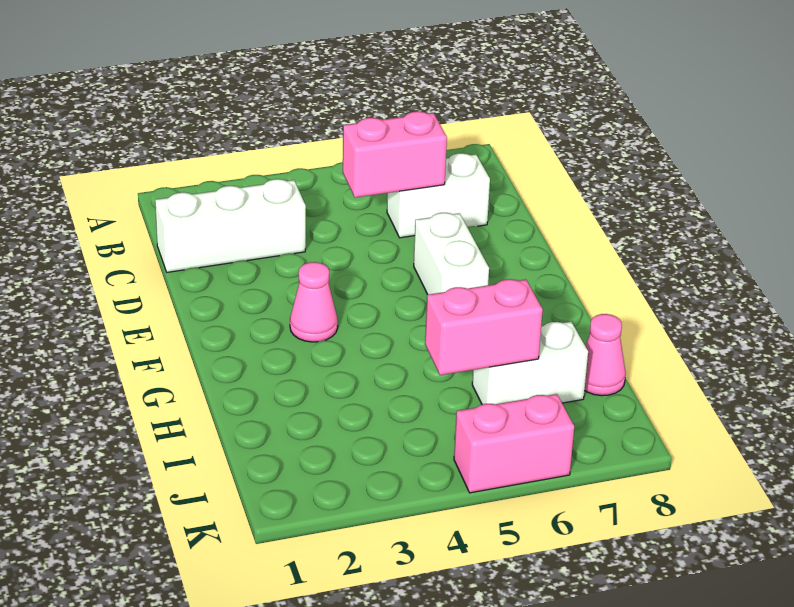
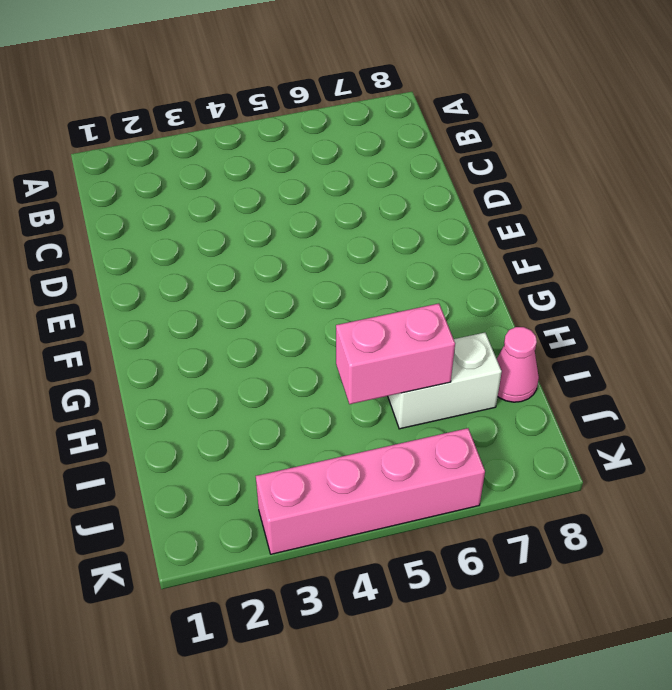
pink brick K3:K6 level 1 -> pink brick K5:K6 level 1
none -> white brick C1:C3 level 1
none -> white brick C6:C7 level 1

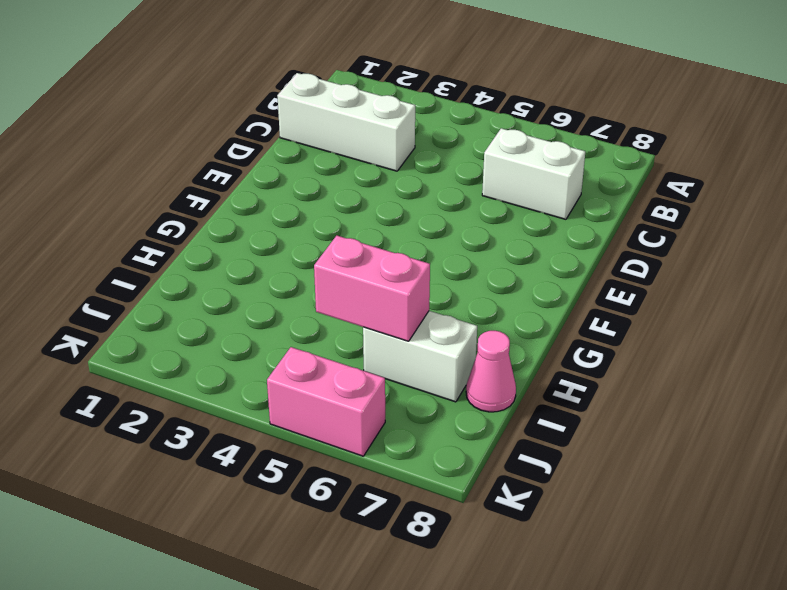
none -> white brick E6:F6 level 1
none -> pink cone F3 level 1

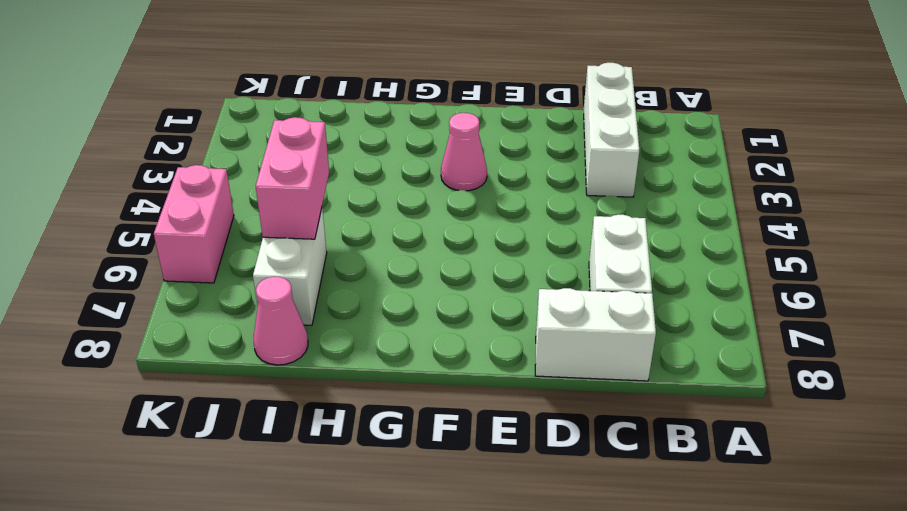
white brick C8:D8 level 1 -> white brick E6:F6 level 1
none -> pink brick C5:C6 level 2

